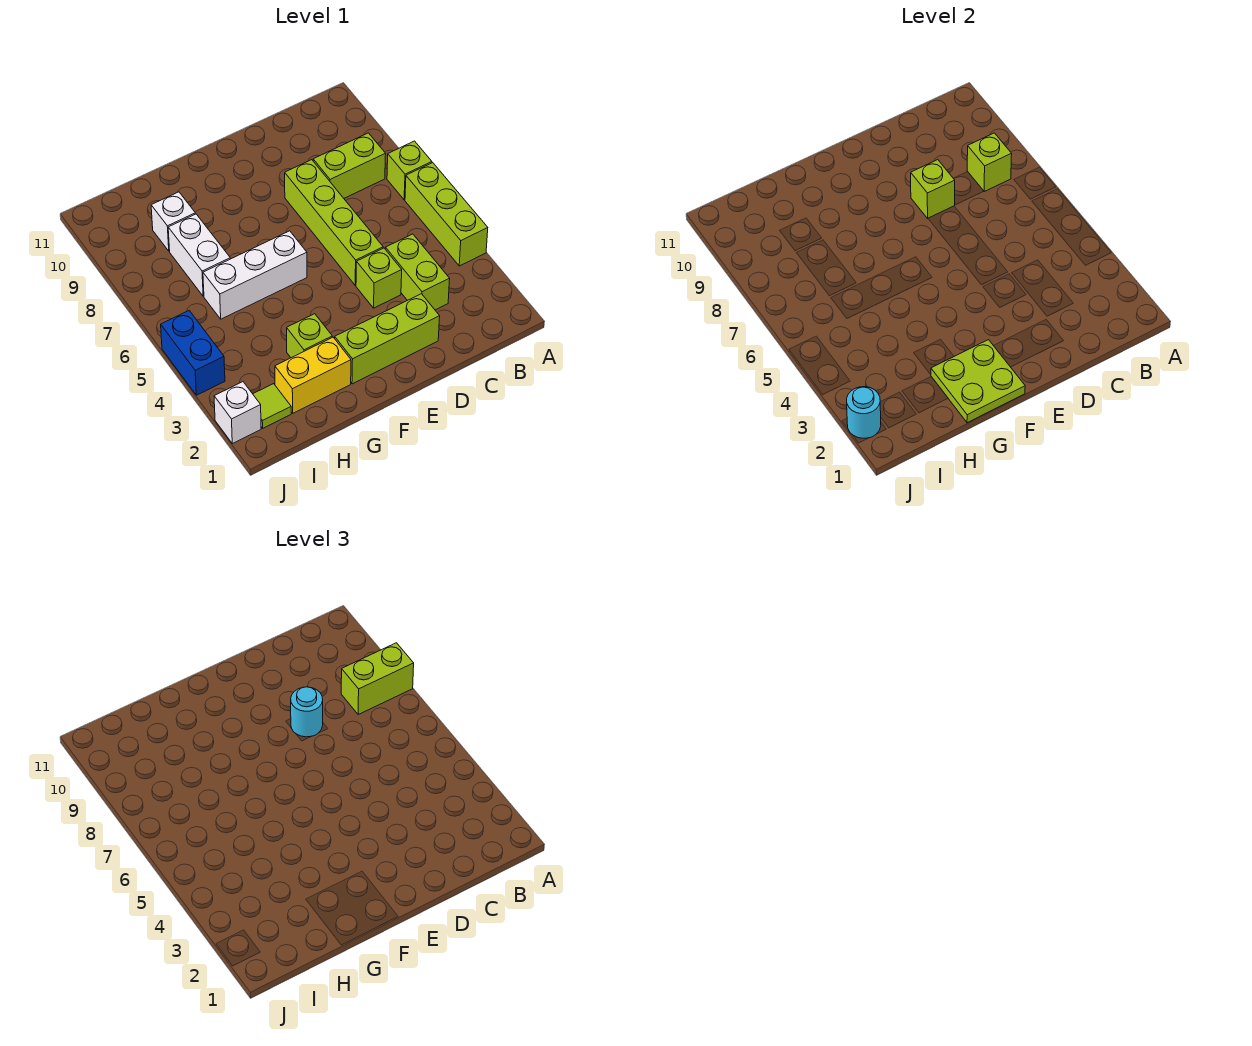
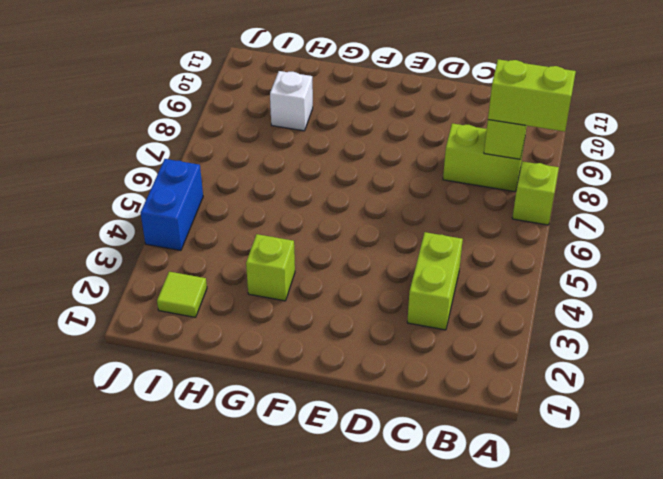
none -> lime brick A4:A6 level 1
none -> lime brick D2:F2 level 1
none -> lime brick D4 level 1

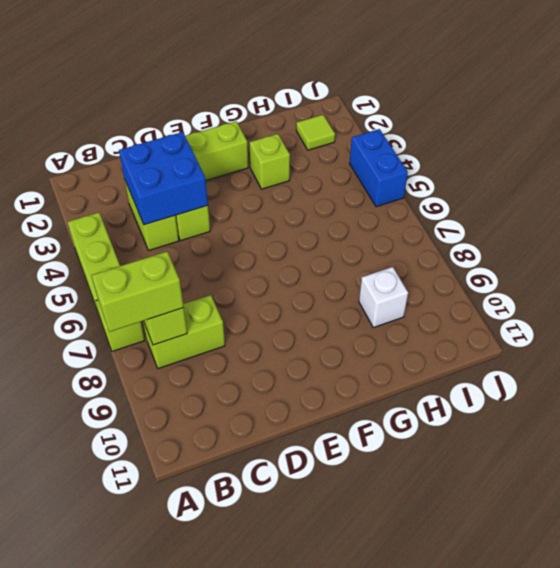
blue brick C3:D4 level 2 -> none
none -> lime brick D5:D8 level 1
none -> white brick F6:H6 level 1
none -> yellow brick G2:H2 level 1

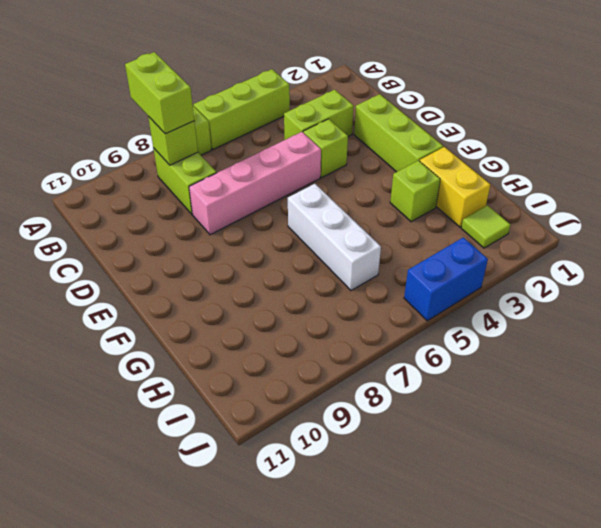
pink brick D5:D8 level 1 -> lime brick D5:D8 level 1
none -> white brick H7:H8 level 1
none -> white brick H9 level 1
none -> white brick J2 level 1

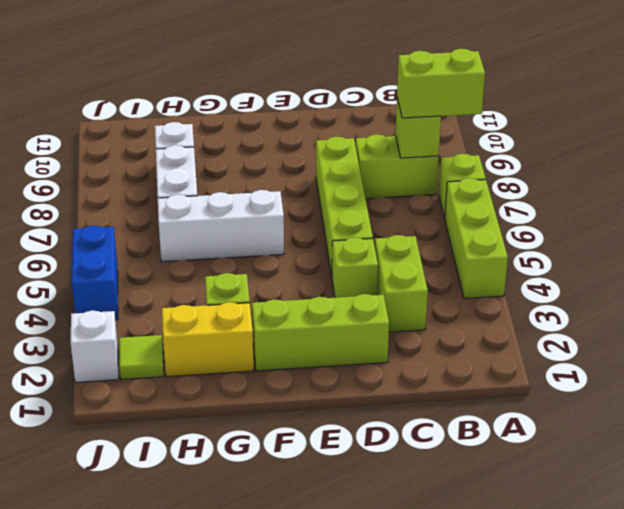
none -> lime brick D8 level 2
none -> lime plate F1:G2 level 2
none -> cyan round brick J2 level 2

